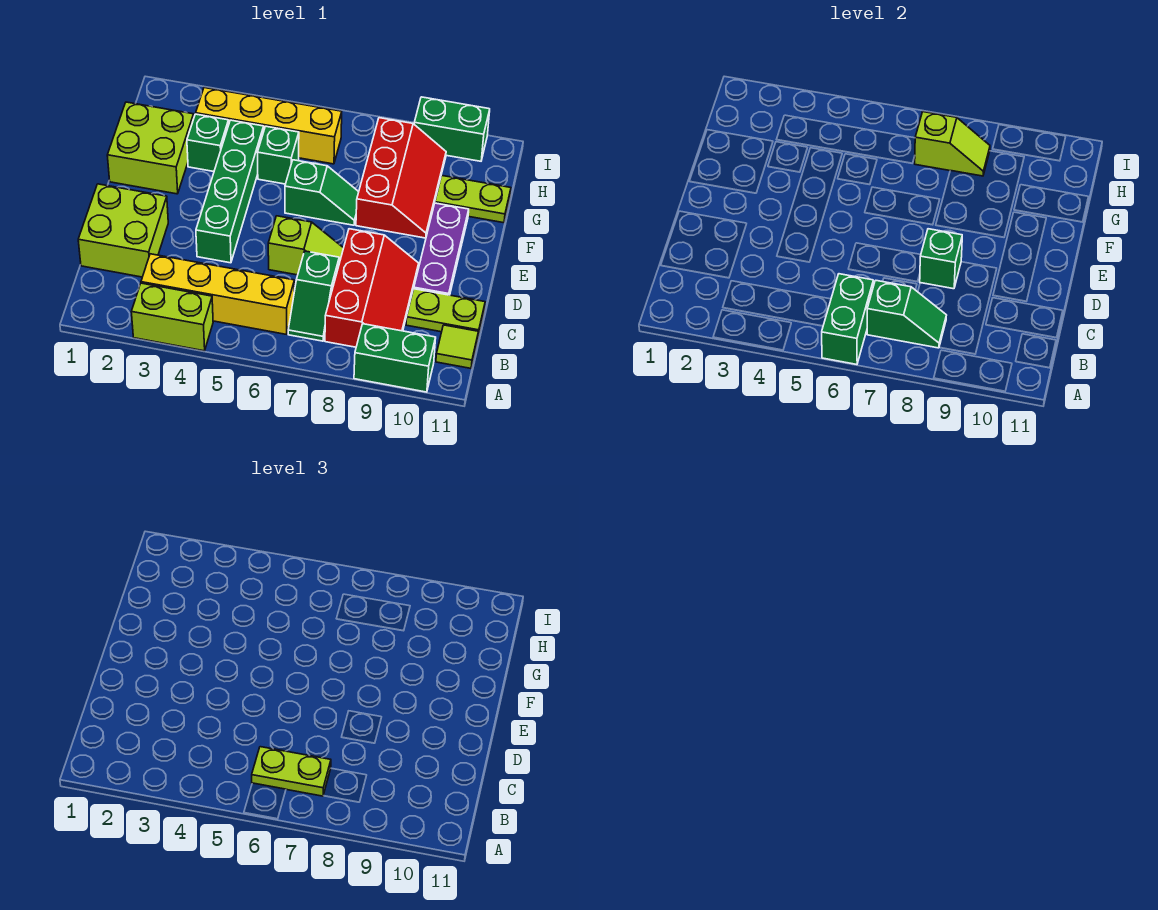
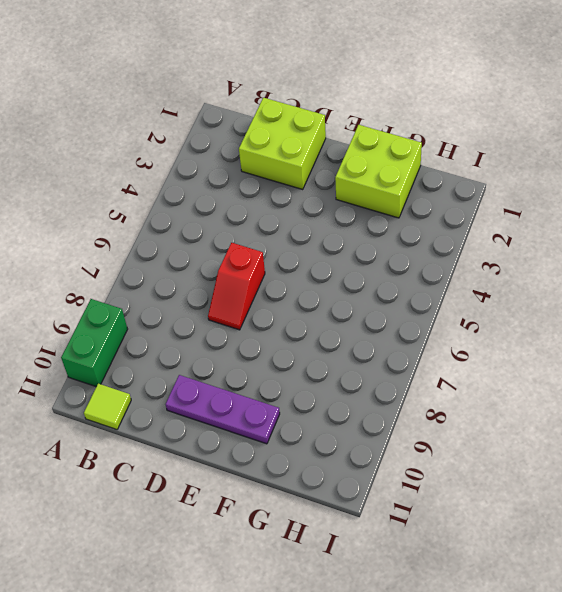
red slope D6:D7 level 1 top 6 -> lime slope D6:D7 level 1 top 6
none -> lime brick A3:A4 level 1
none -> yellow brick B3:B6 level 1
none -> green slope B7:C7 level 1 top C

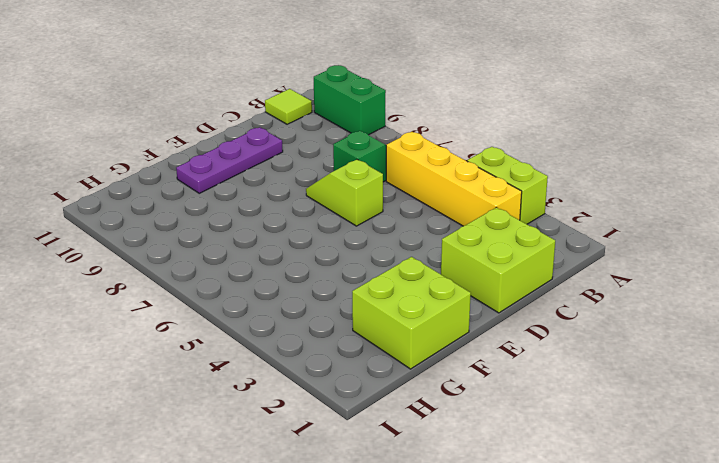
none -> red slope B8:D9 level 1 top 8
none -> lime plate C10:C11 level 1
none -> green brick D4:G4 level 1

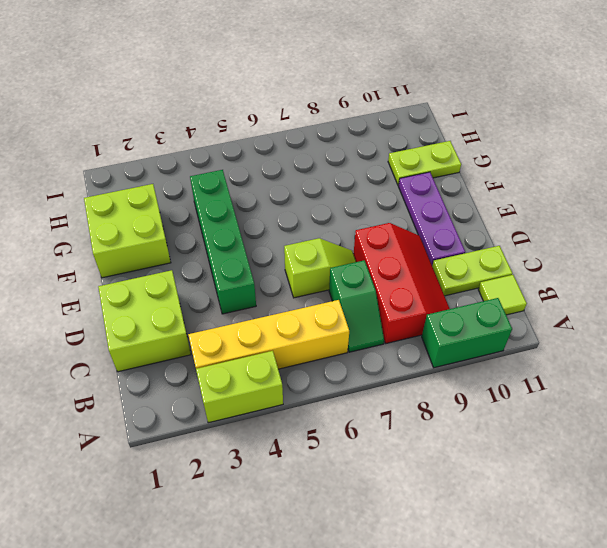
none -> green slope F6:F7 level 1 top 6
none -> red slope F8:H9 level 1 top 8
none -> green brick G3 level 1

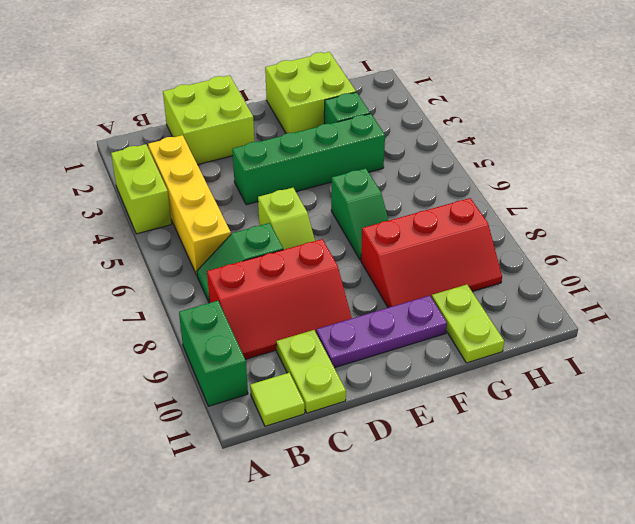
none -> green brick G5 level 1
none -> yellow brick H3:H6 level 1
none -> green brick I9:I10 level 1

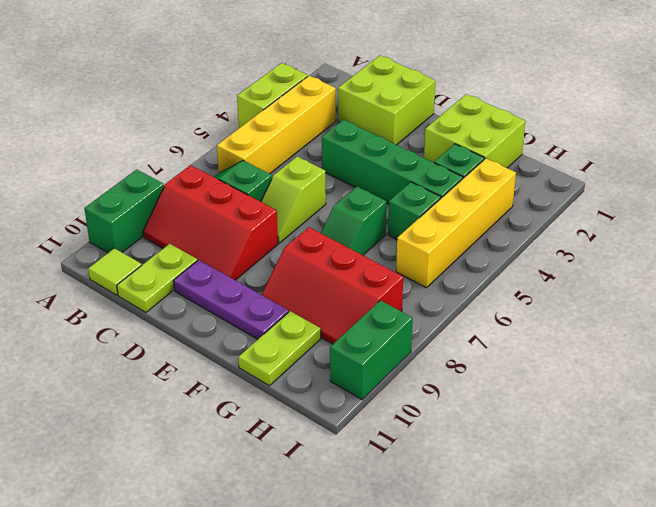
none -> green brick A6:B6 level 2
none -> green slope B7:B8 level 2 top 7
none -> green brick D8 level 2

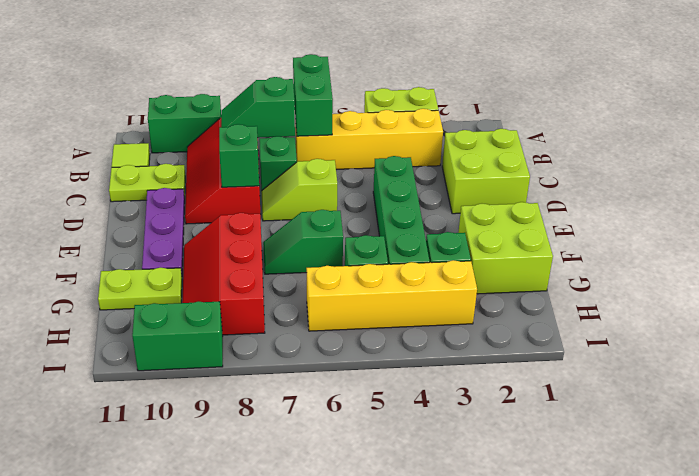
none -> lime slope H7:H8 level 2 top 7
none -> lime plate B6:B7 level 3

